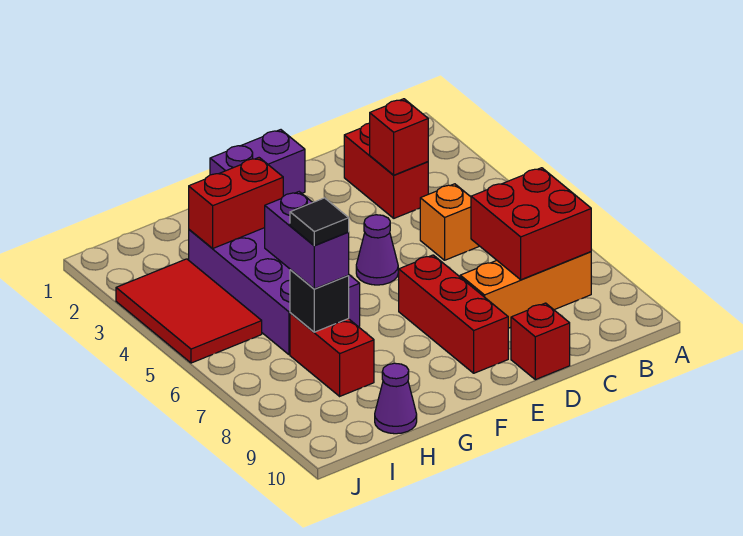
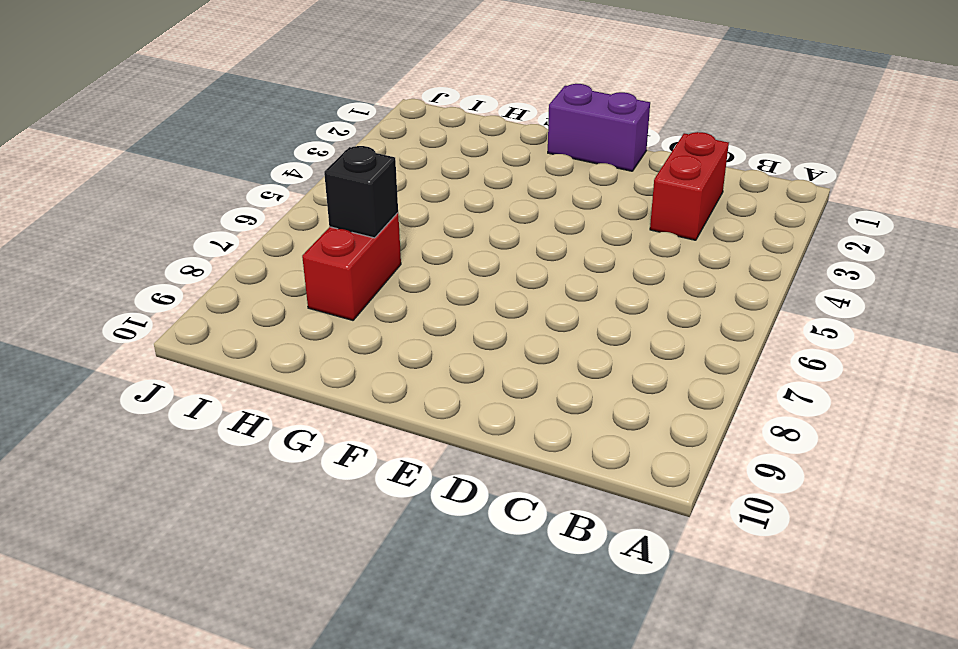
none -> orange brick B8:D8 level 1
none -> orange brick C5 level 1
none -> red brick D10 level 1

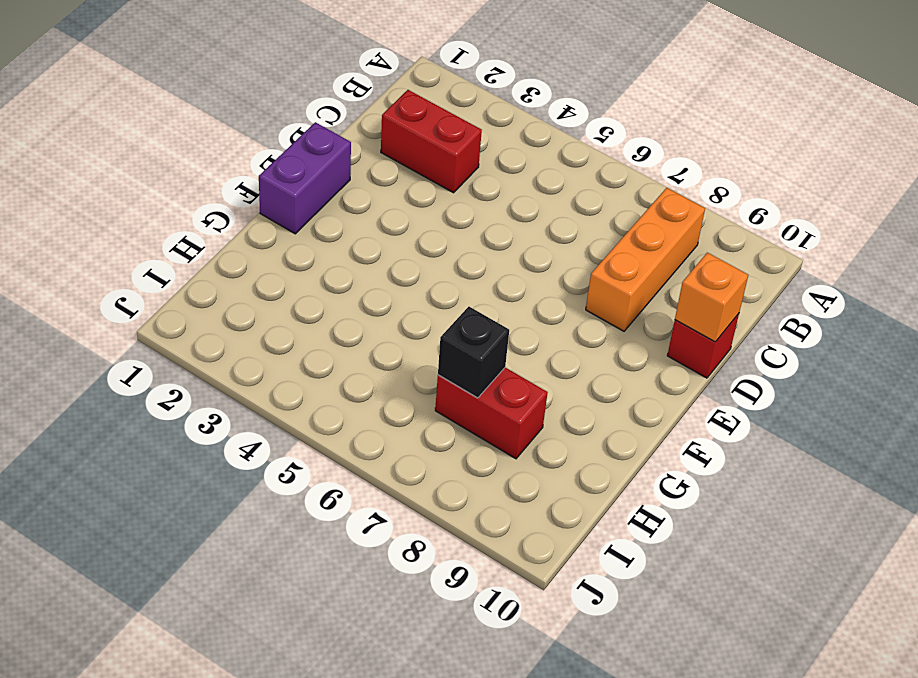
orange brick D10 level 2 -> orange brick C5 level 1
none -> purple cone E5 level 1
none -> red brick E7:E9 level 1
none -> purple brick G3:H6 level 1

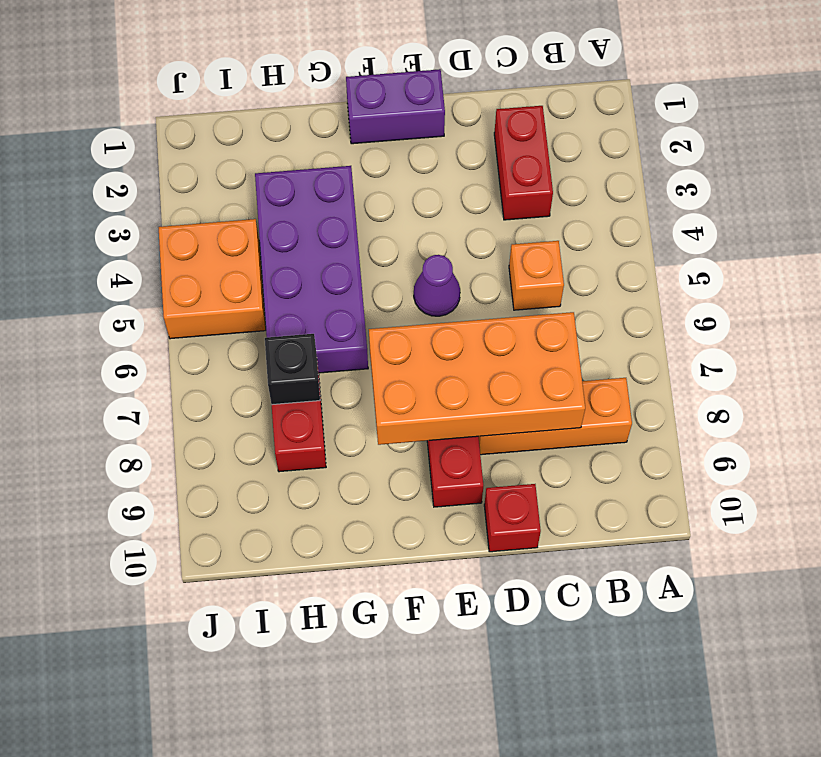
orange brick C7:F8 level 2 -> red brick B7:C8 level 2
orange brick I4:J5 level 1 -> red tile I3:J5 level 1
none -> purple cone H10 level 1
none -> red brick C3 level 2
none -> red brick G3:H3 level 2

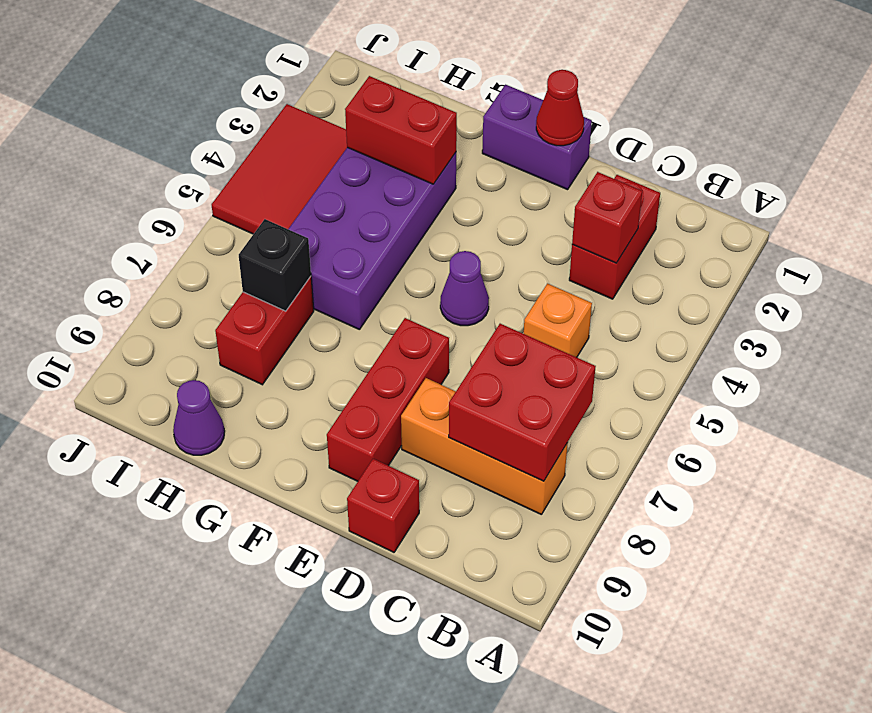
red cone E1 level 2 -> none
none -> purple brick H6:H7 level 3
none -> black tile H7 level 4

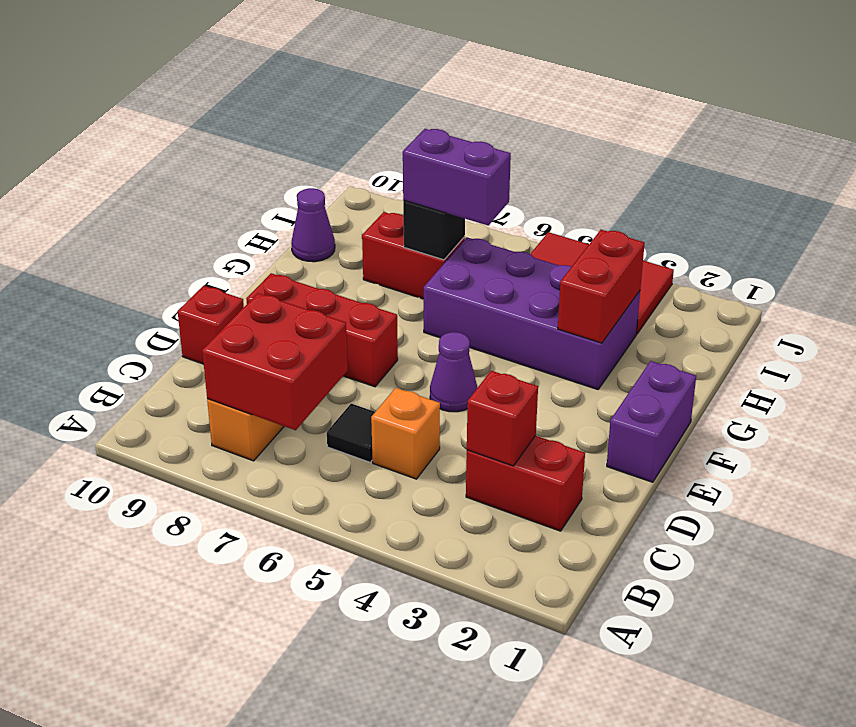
black tile C6 level 1 -> black tile H7 level 4

